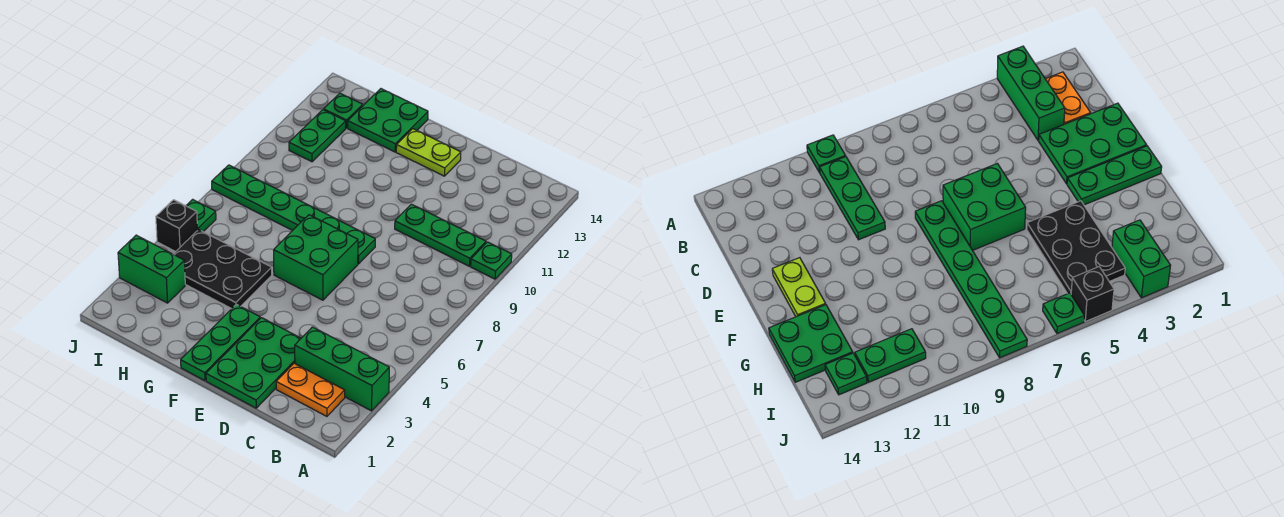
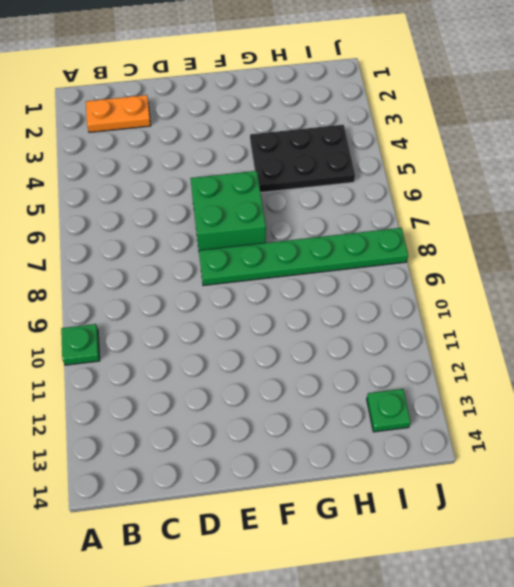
none -> green brick A3:C3 level 1
none -> green plate B10:D10 level 1
none -> green plate D1:E3 level 1

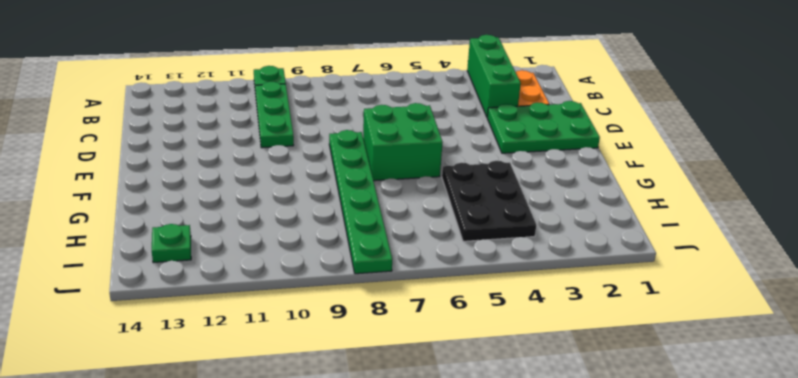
none -> lime plate E13:F13 level 1
none -> green plate F1:F3 level 1
none -> green plate G13:H14 level 1

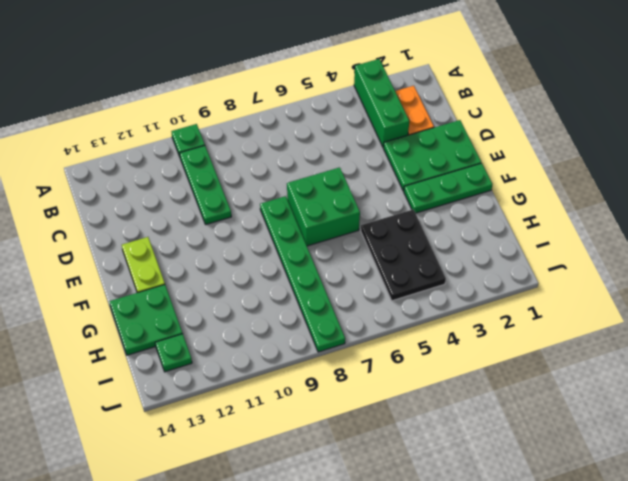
none -> green brick I3:J3 level 1
none -> green plate I11:I12 level 1
none -> black brick J5 level 1

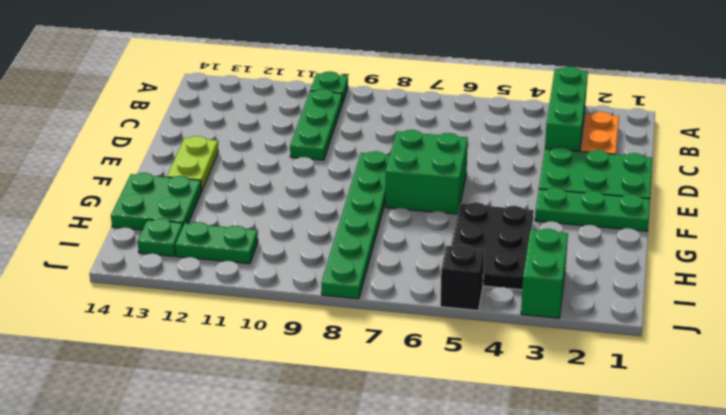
none -> green plate J6 level 1

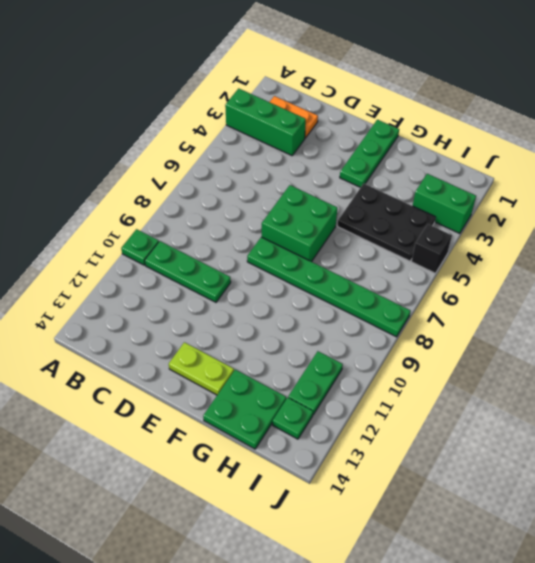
none -> green plate D1:E3 level 1
none -> green plate J6 level 1

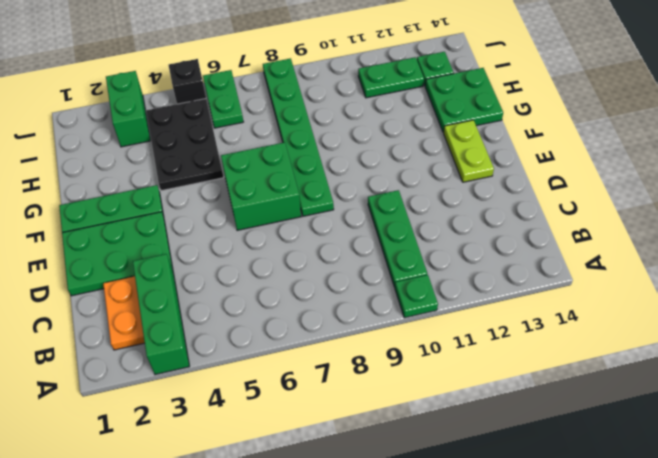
green plate I6:J6 level 1 -> green plate J6 level 1

